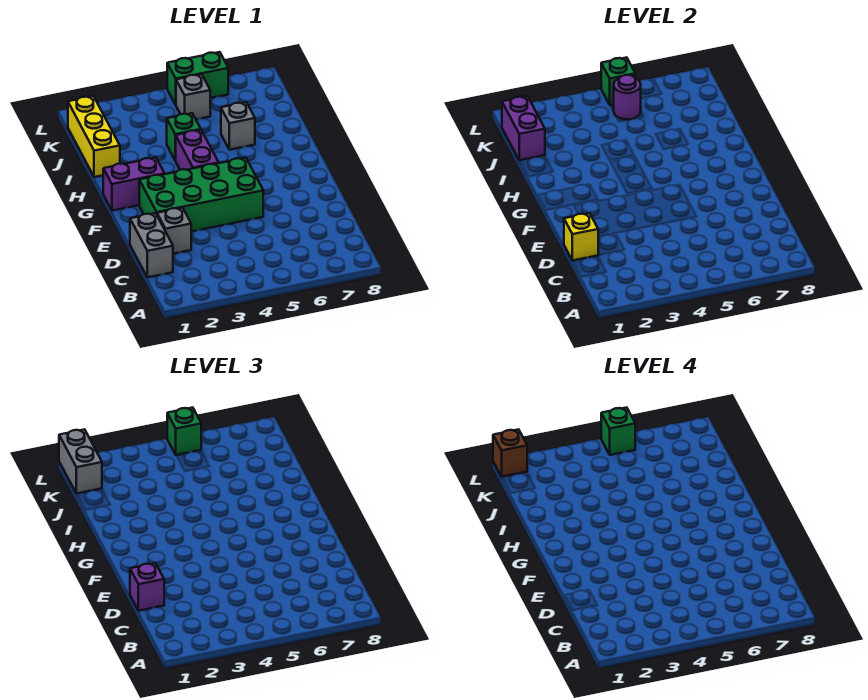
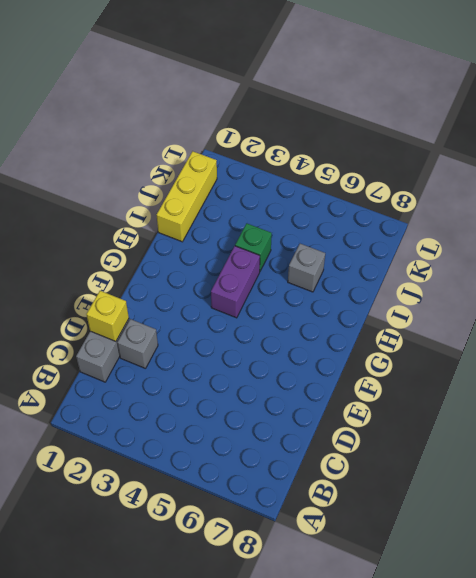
none -> green brick E2:F5 level 1
none -> purple brick G1:G2 level 1
none -> grey brick K5 level 1

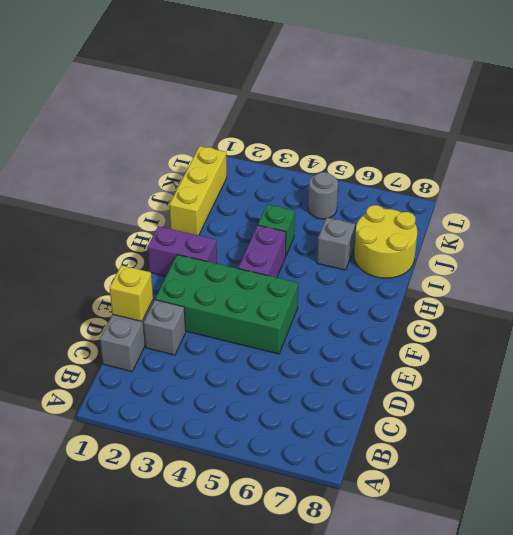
yellow round brick I7:J8 level 1 -> none
grey round brick K5 level 1 -> grey brick K5 level 1
none -> green brick L5:L6 level 1
none -> purple brick J1:K1 level 2
none -> purple round brick K5 level 2

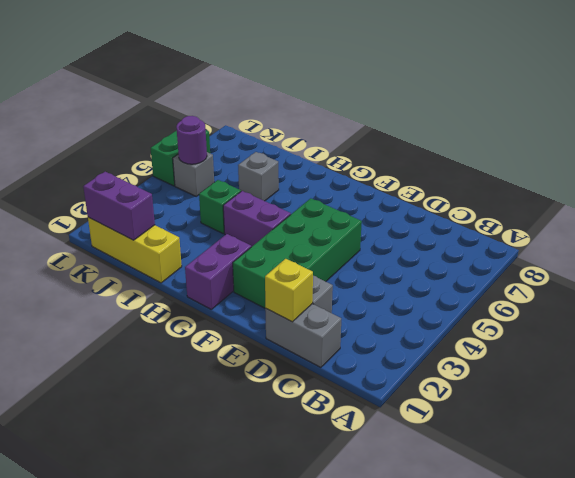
none -> green brick L5 level 2
none -> purple brick D1 level 3
none -> grey brick K1:L1 level 3

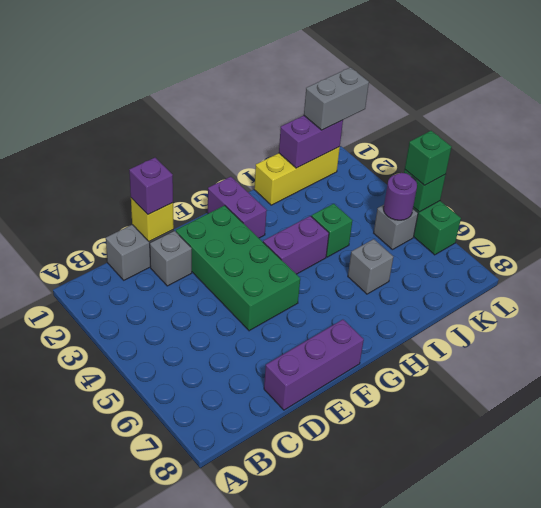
purple brick D8:F8 level 1 -> none
none -> brown brick L1 level 4
none -> green brick L5 level 4

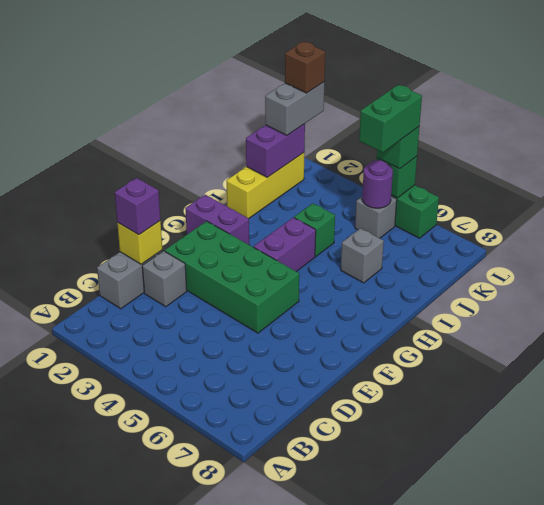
green brick K5:L5 level 4 -> green brick L5 level 4

